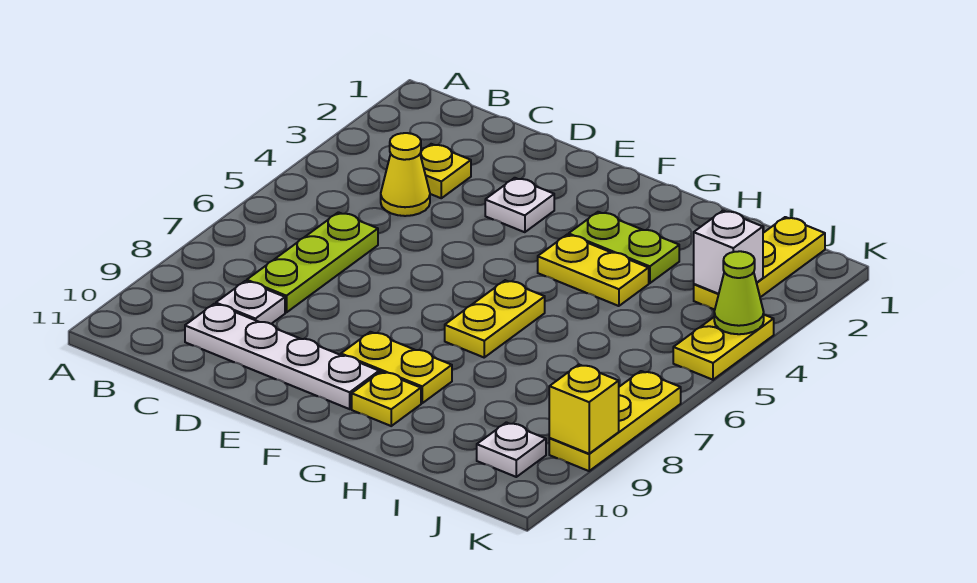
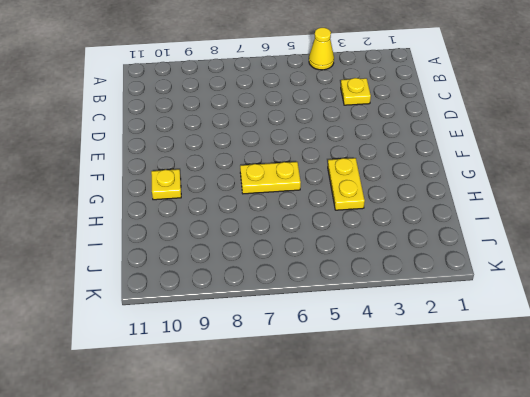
yellow cone A4 level 1 -> yellow cone C4 level 1
none -> lime plate C6:C8 level 1
none -> white plate C9 level 1
none -> white plate C10:F10 level 1

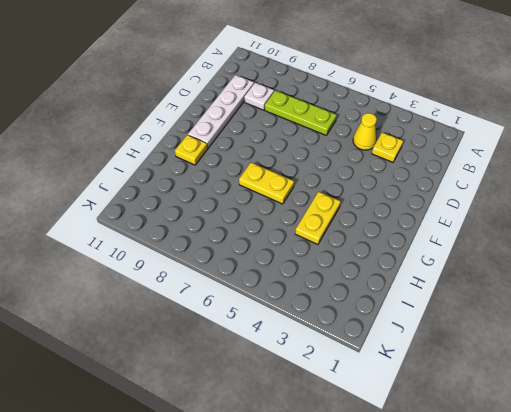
none -> white plate E3 level 1
none -> yellow plate F9:G9 level 1
none -> lime plate G3:H3 level 1

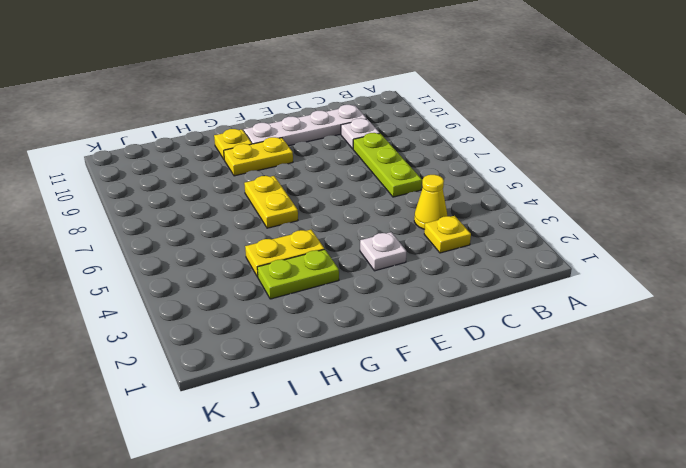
none -> yellow plate J1:J3 level 1
none -> white plate J10 level 1
none -> yellow plate K4:K5 level 1

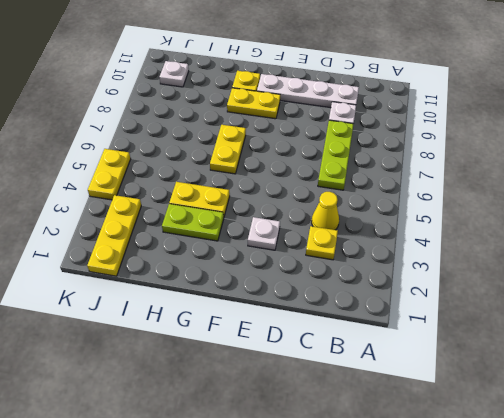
none -> yellow plate K7:K9 level 1
none -> white brick J3 level 2
none -> lime cone K4 level 2

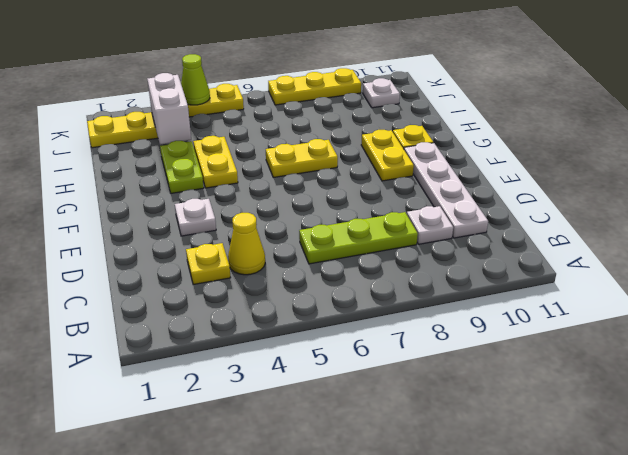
white brick I3:J3 level 2 -> white brick J3 level 2
none -> yellow brick K9 level 2

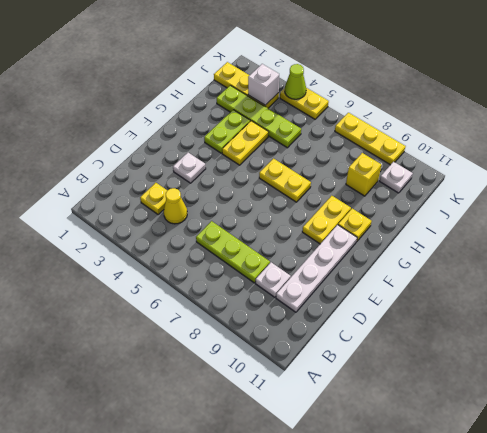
lime plate I2:I5 level 1 -> none
yellow brick I9 level 1 -> yellow brick K9 level 2

